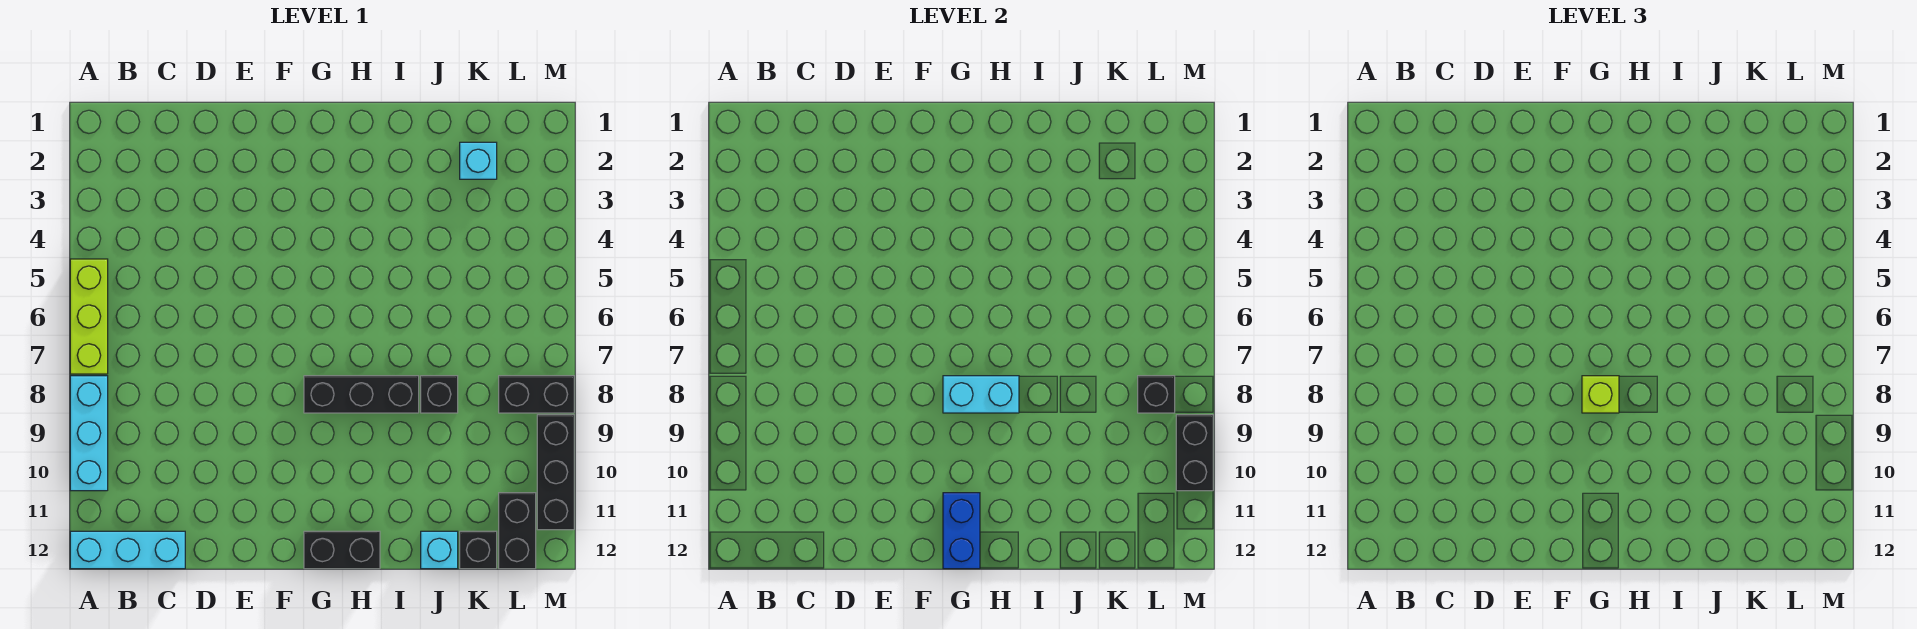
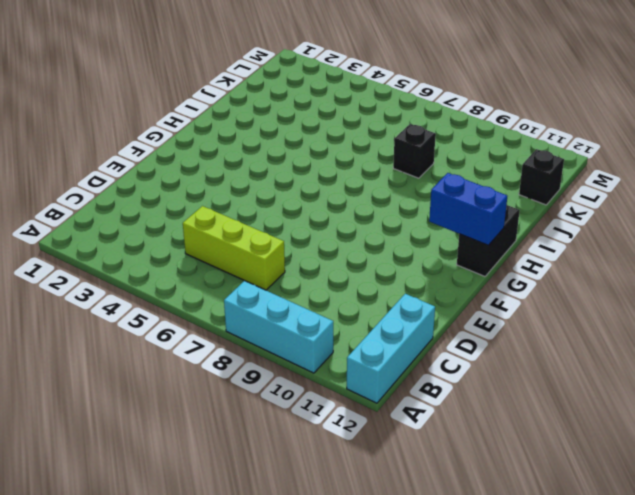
lime brick C5:C7 level 1 -> lime brick A5:A7 level 1
none -> black brick G8:I8 level 1
none -> cyan brick J12 level 1
none -> cyan brick K2 level 1

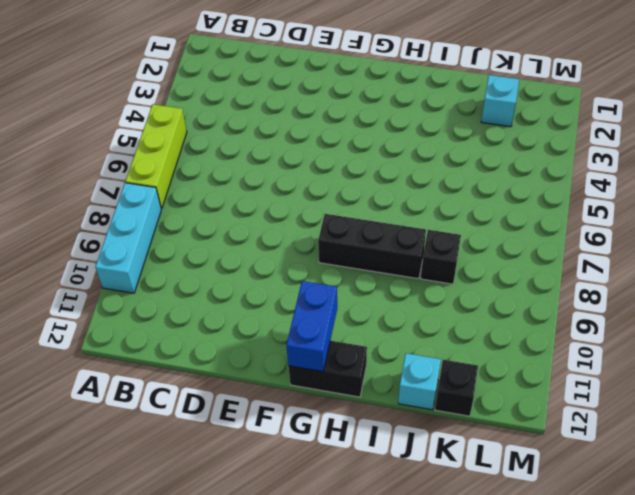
none -> cyan brick A12:C12 level 1
none -> black brick L8:M8 level 1
none -> black brick L11:L12 level 1

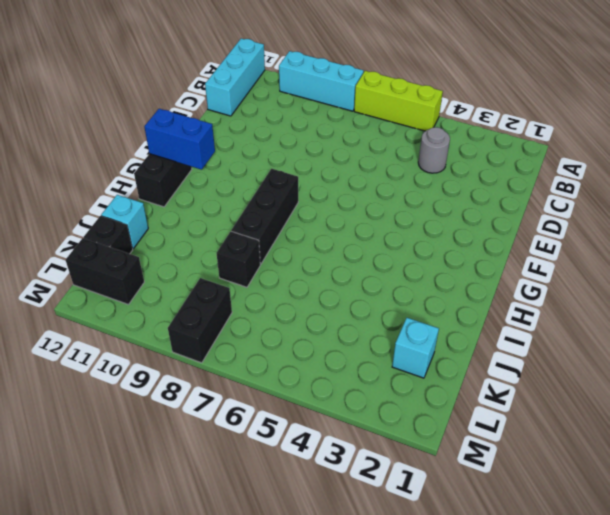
grey round brick C4 level 1 -> none
none -> black brick M9:M11 level 1
none -> cyan brick G8:H8 level 2
none -> black brick L8 level 2

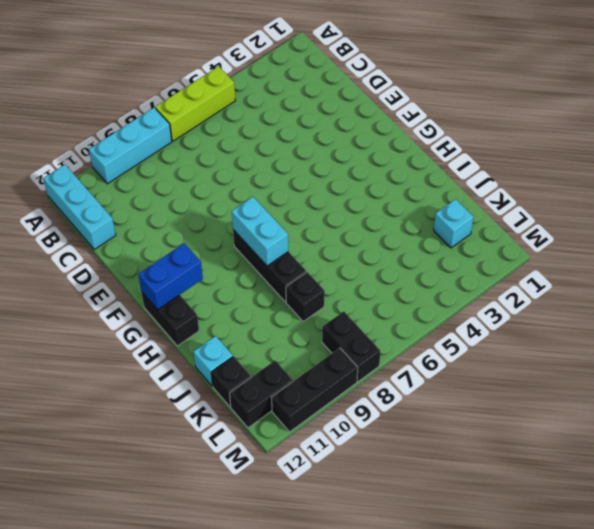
none -> black brick L8 level 2
none -> black brick M9:M10 level 2
none -> lime brick G8 level 3

